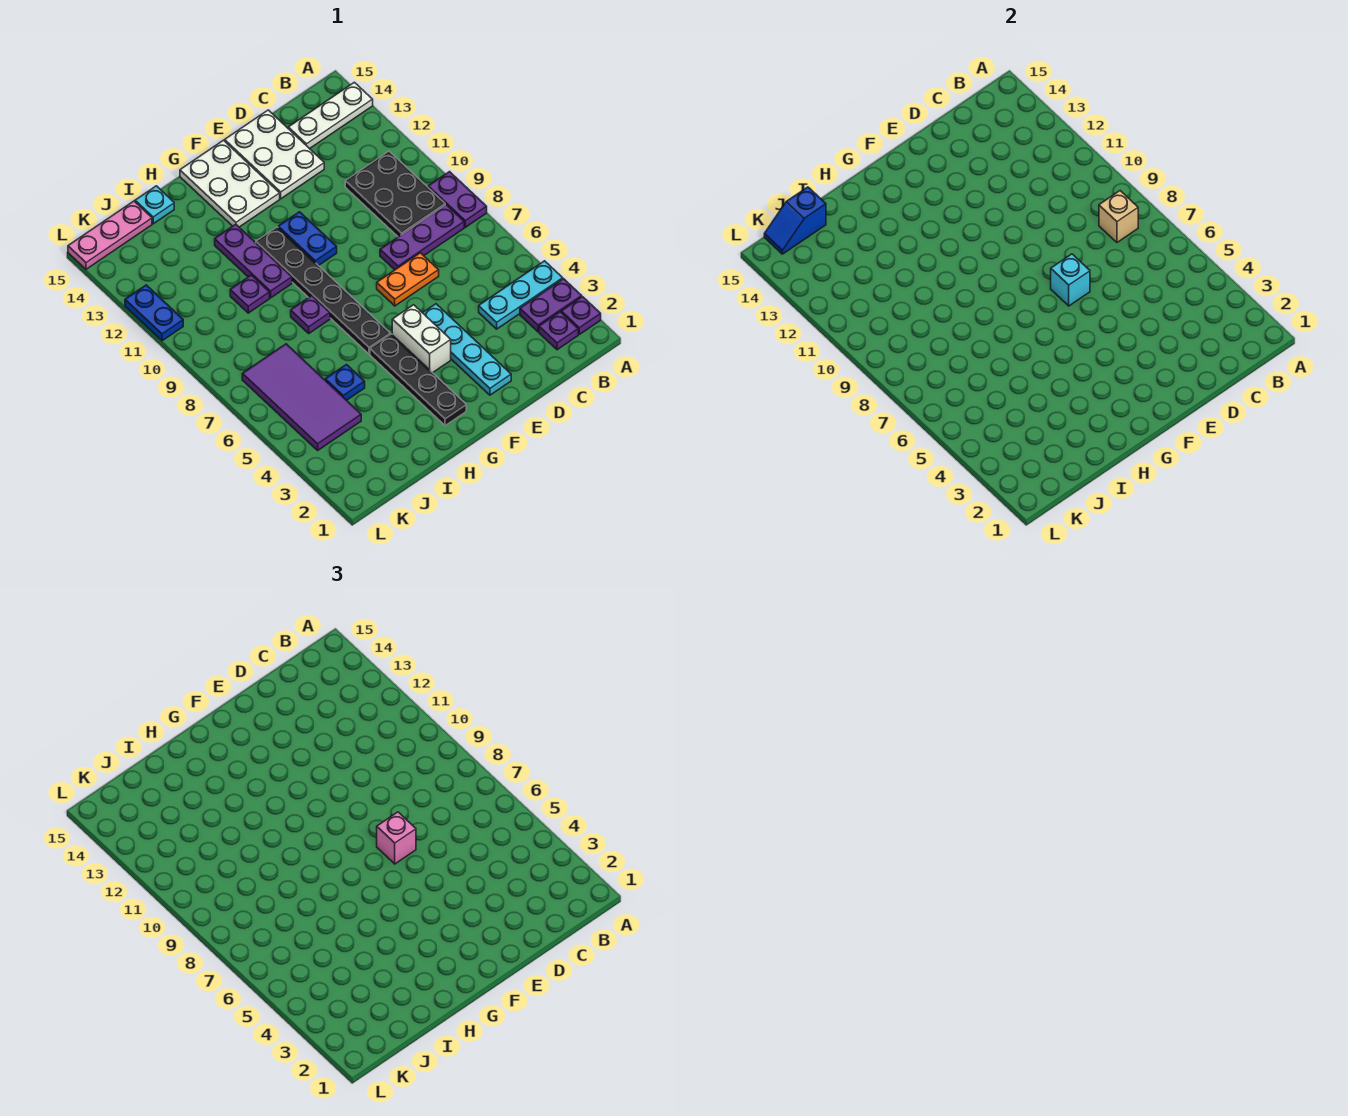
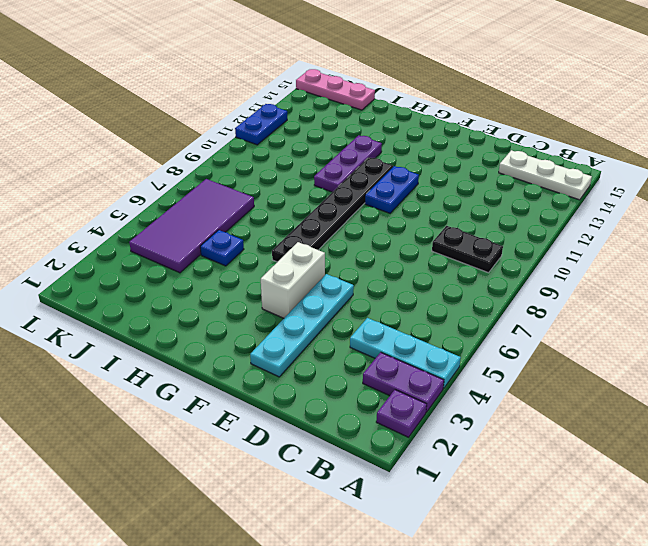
black plate B9:C9 level 1 -> black plate B9:C11 level 1
none -> purple plate A8:A9 level 1
none -> purple plate B2 level 1
none -> purple plate B8:D8 level 1

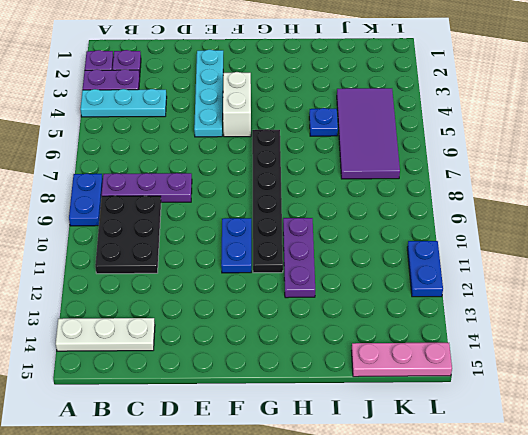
blue plate A8:A9 level 1 -> purple plate A8:A9 level 1
none -> orange plate D7:E7 level 1
none -> white plate D13:E15 level 1
none -> white plate F13:G15 level 1

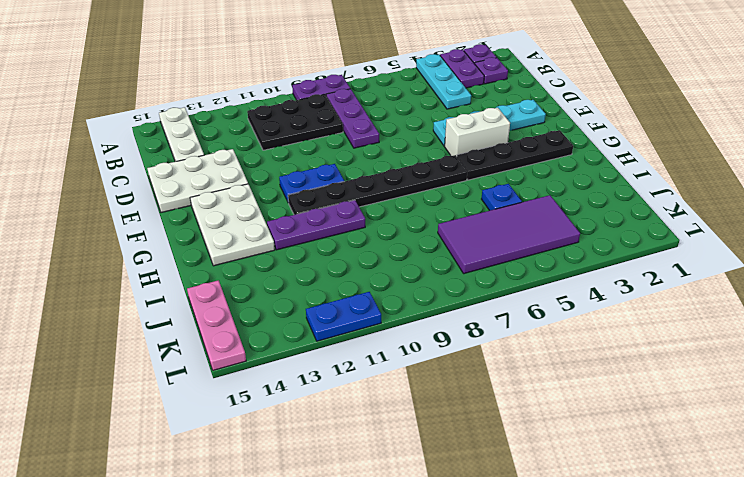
white plate F13:H14 level 1 -> white plate F13:G15 level 1
none -> orange plate D7:E7 level 1
none -> purple plate H8 level 1
none -> purple plate I10 level 1

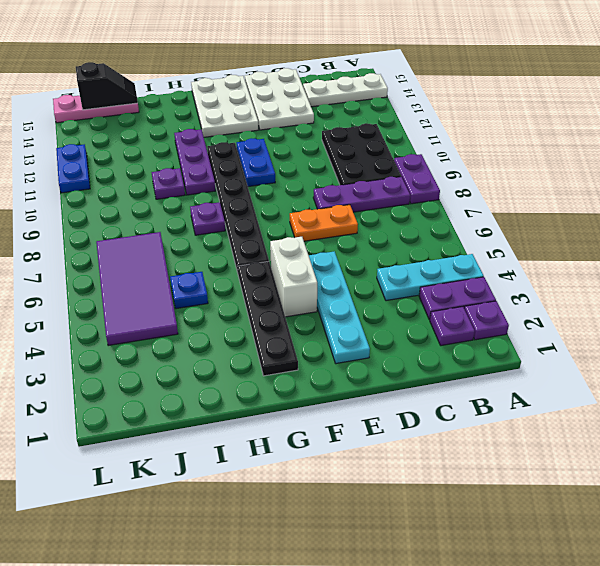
black slope J15:K15 level 2 top K -> blue slope J15:K15 level 2 top J
none -> cyan plate I15 level 1
none -> tan brick B8 level 2
none -> cyan brick E7 level 2

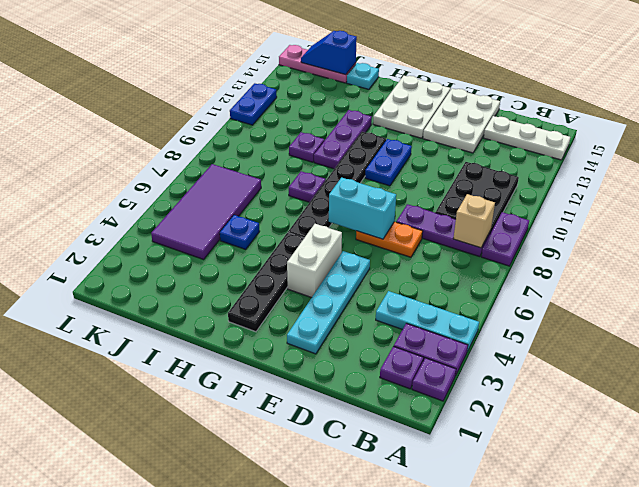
cyan brick E7:F7 level 2 -> cyan brick E7 level 2
none -> pink brick E7 level 3

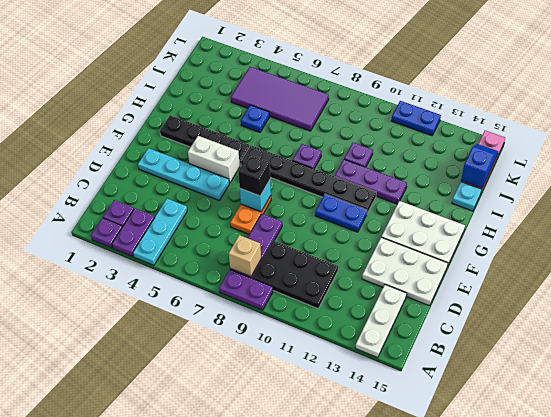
black brick E7 level 3 -> pink brick E7 level 3

